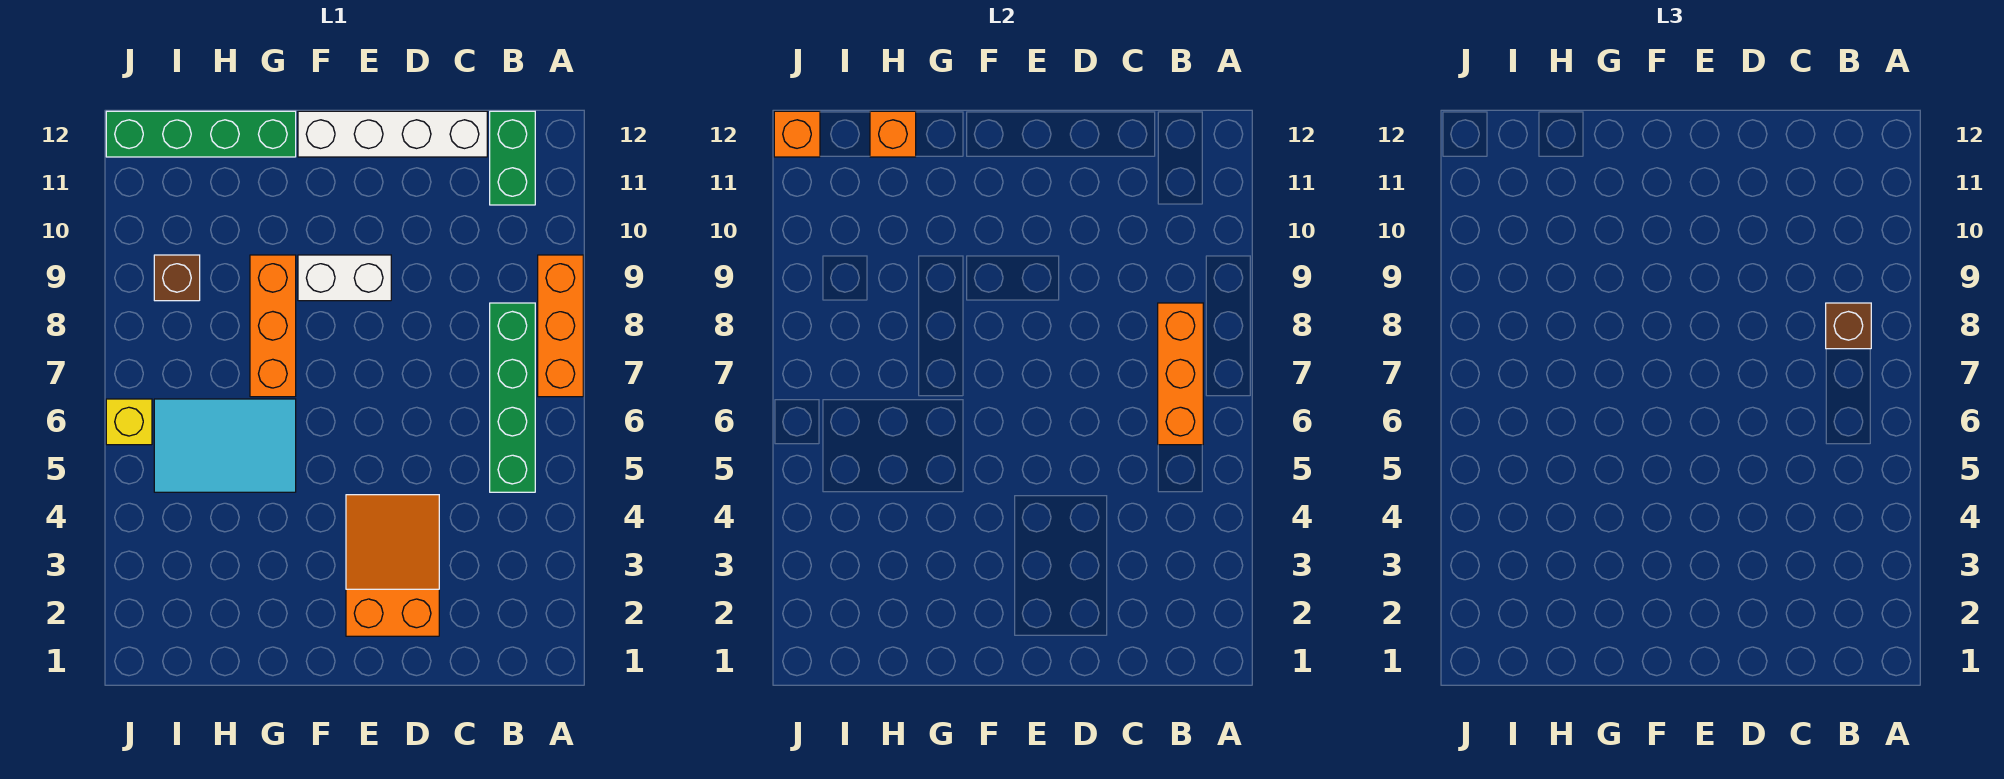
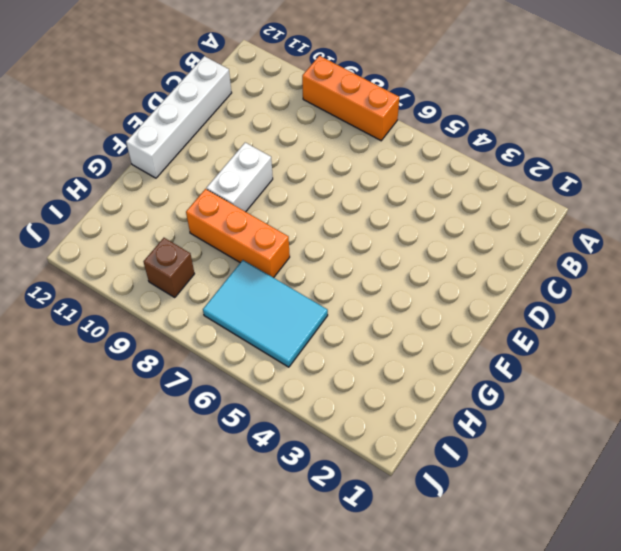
cyan tile H5:I7 level 1 -> cyan tile G5:I6 level 1
none -> green brick B5:B8 level 1
none -> green brick B11:B12 level 1
none -> orange slope D2:E4 level 1 top 2

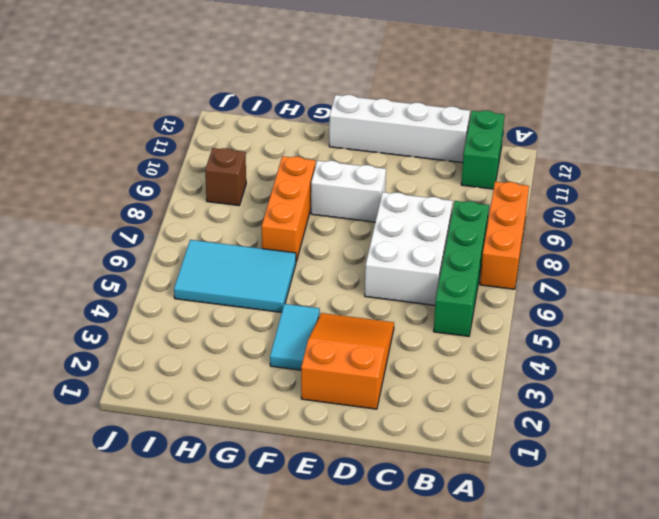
white brick C6:D8 level 1 -> none
cyan tile F3:F4 level 1 -> none
none -> green brick G12:J12 level 1
none -> yellow brick J6 level 1
none -> orange brick B6:B8 level 2

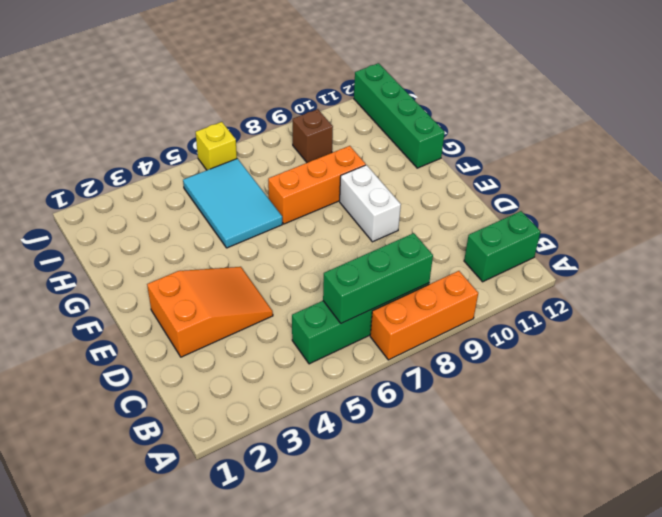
green brick B6:B8 level 2 -> orange brick B6:B8 level 2
none -> white brick C12:F12 level 1
none -> orange brick H12 level 2
none -> orange brick J12 level 2

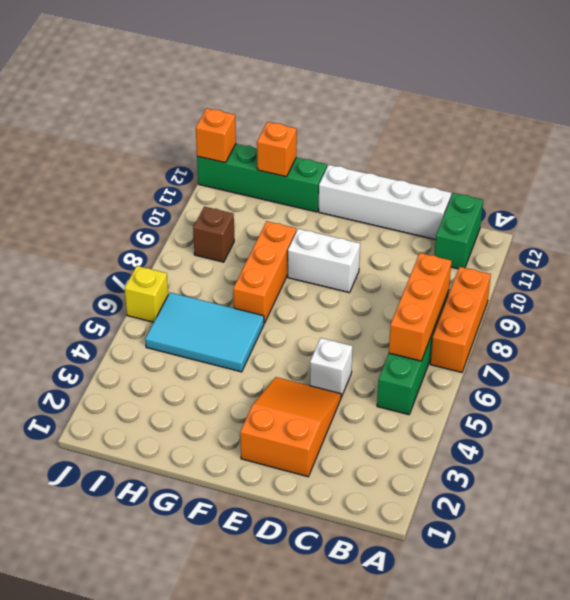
white brick D5 level 1 -> none
none -> brown brick B8 level 3

